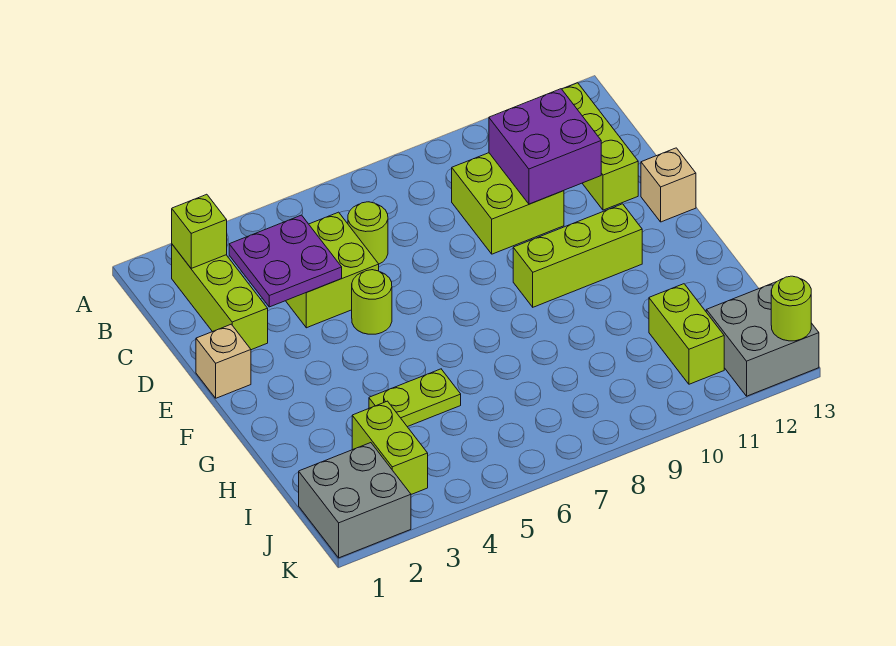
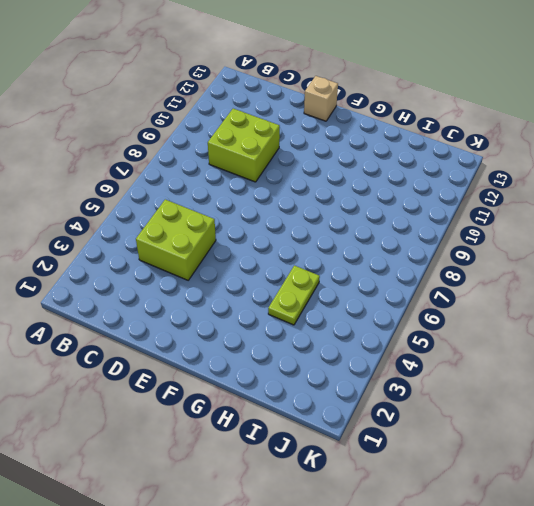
none -> lime brick B2:D2 level 1
none -> lime brick B12:D12 level 1
none -> lime round brick C6 level 1

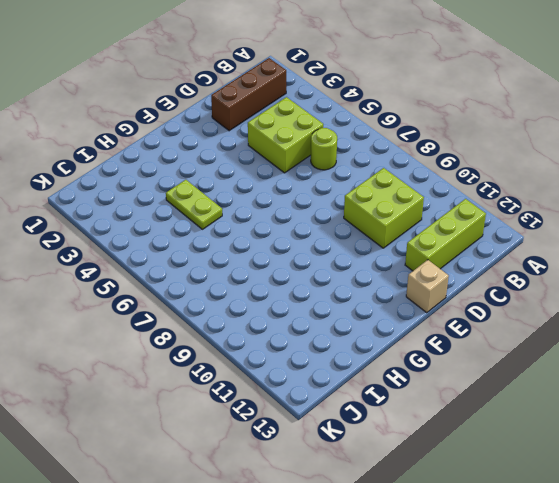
brown brick B2:D2 level 1 -> lime brick B2:D2 level 1
none -> tan brick E1 level 1
none -> lime round brick E5 level 1
none -> lime brick F9:F11 level 1

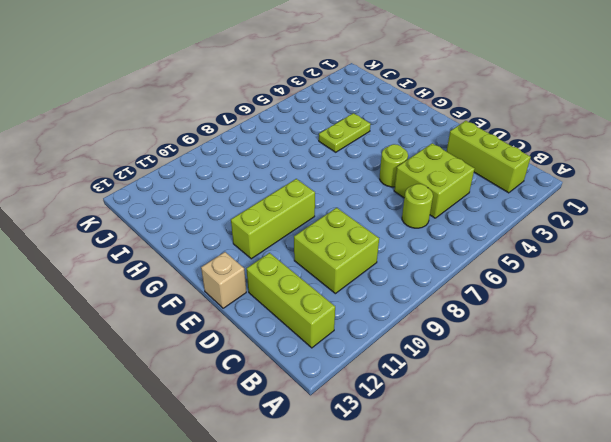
none -> tan brick E1 level 1
none -> lime brick I3:J3 level 1
none -> lime brick I11:J11 level 1

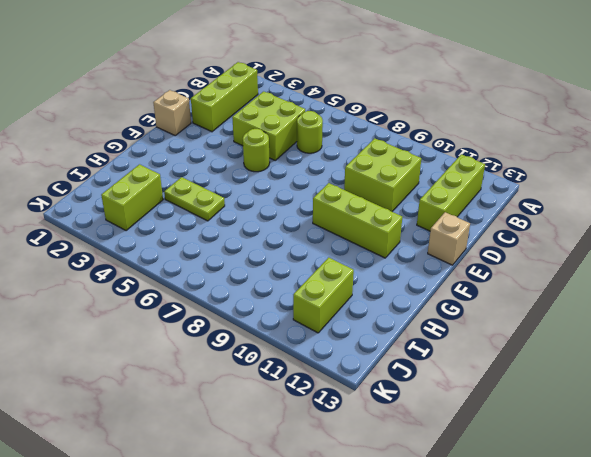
none -> grey brick J1:K2 level 1
none -> grey brick J12:K13 level 1
none -> lime brick B2 level 2

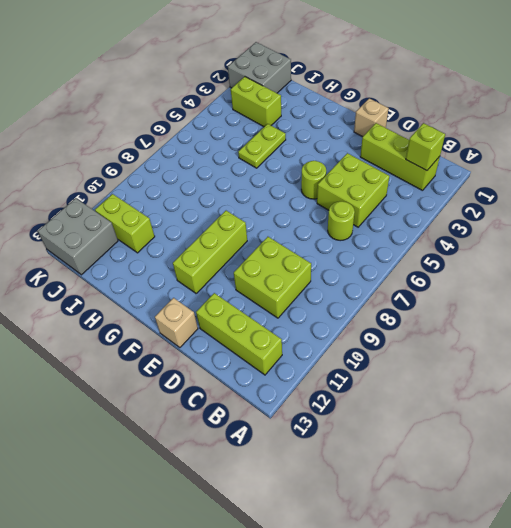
none -> purple plate C3:D4 level 2
none -> purple brick C10:D11 level 2
none -> lime round brick K13 level 2

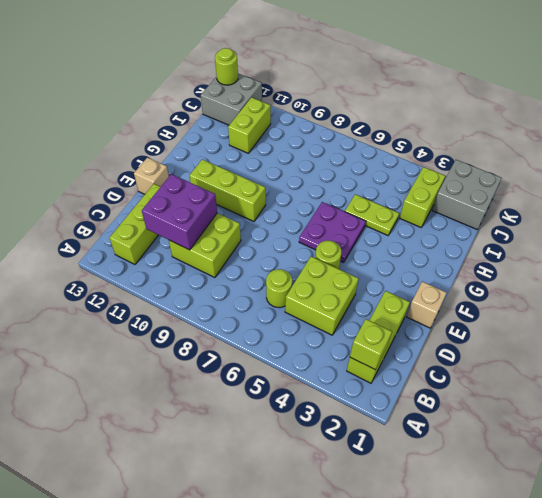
purple plate F5:G6 level 1 -> purple plate C3:D4 level 2

